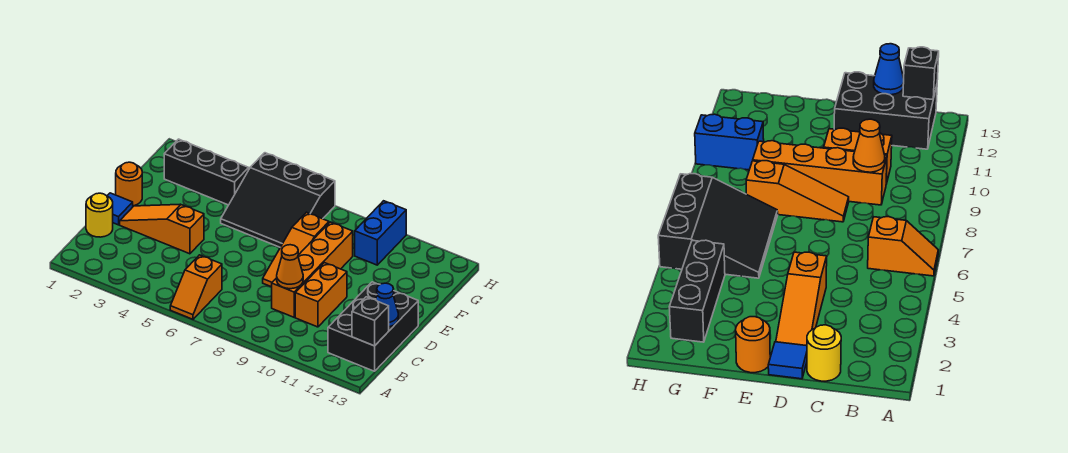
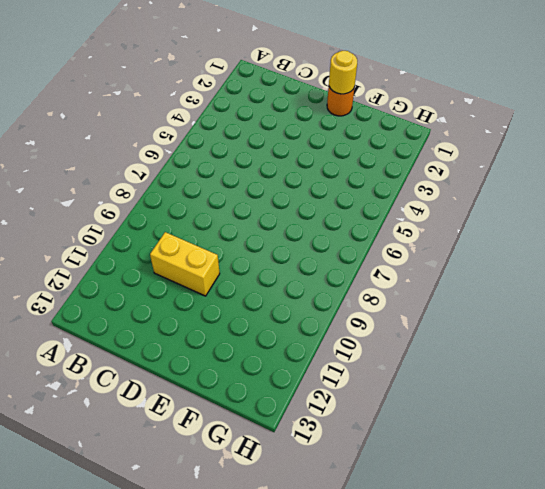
yellow brick C10:D10 level 1 -> orange brick C10:D10 level 1
yellow round brick E1 level 2 -> yellow round brick C1 level 1
none -> orange slope A6:B6 level 1 top B
none -> black brick B12:D13 level 1
none -> orange brick C9:F9 level 1

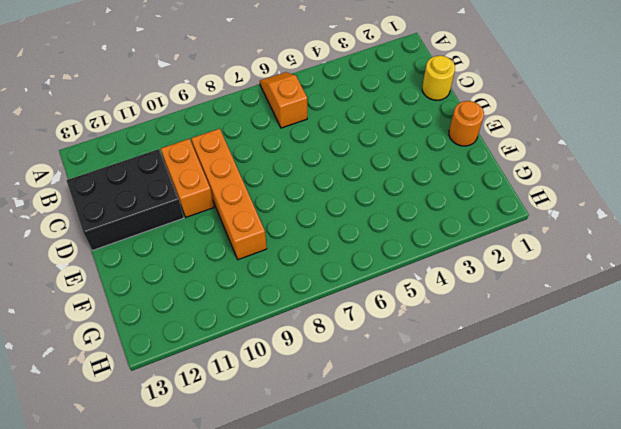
black brick C11:D13 level 1 -> black brick B12:D13 level 1
none -> blue tile D1 level 1
none -> orange slope D2:D4 level 1 top 4
none -> orange slope D8:F8 level 1 top F

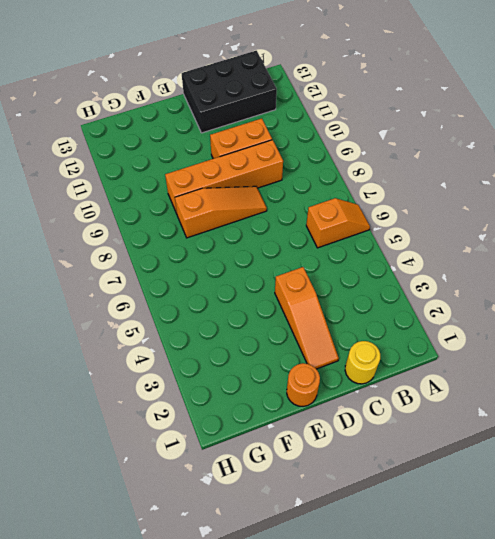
none -> blue tile D1 level 1
none -> black slope F5:H7 level 1 top H
none -> black brick G2:G4 level 1

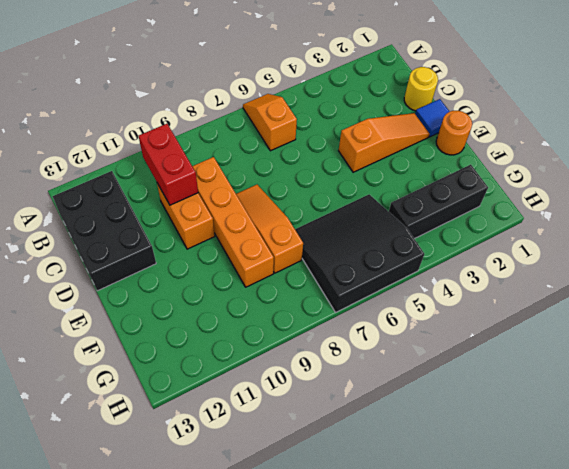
red brick B10:C10 level 2 -> none
none -> blue brick G10:H10 level 1
none -> black brick B13 level 2
none -> orange cone C9 level 2

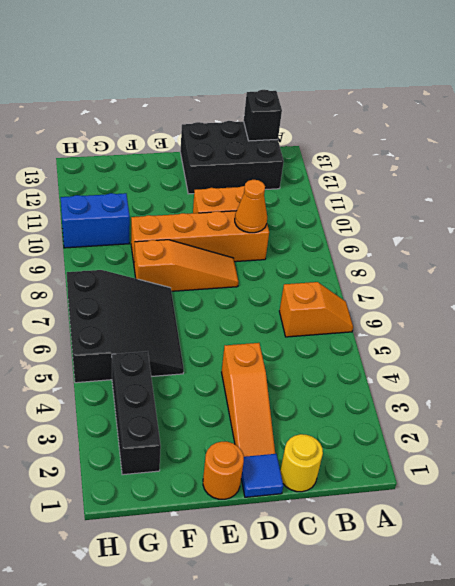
none -> blue cone C13 level 2

